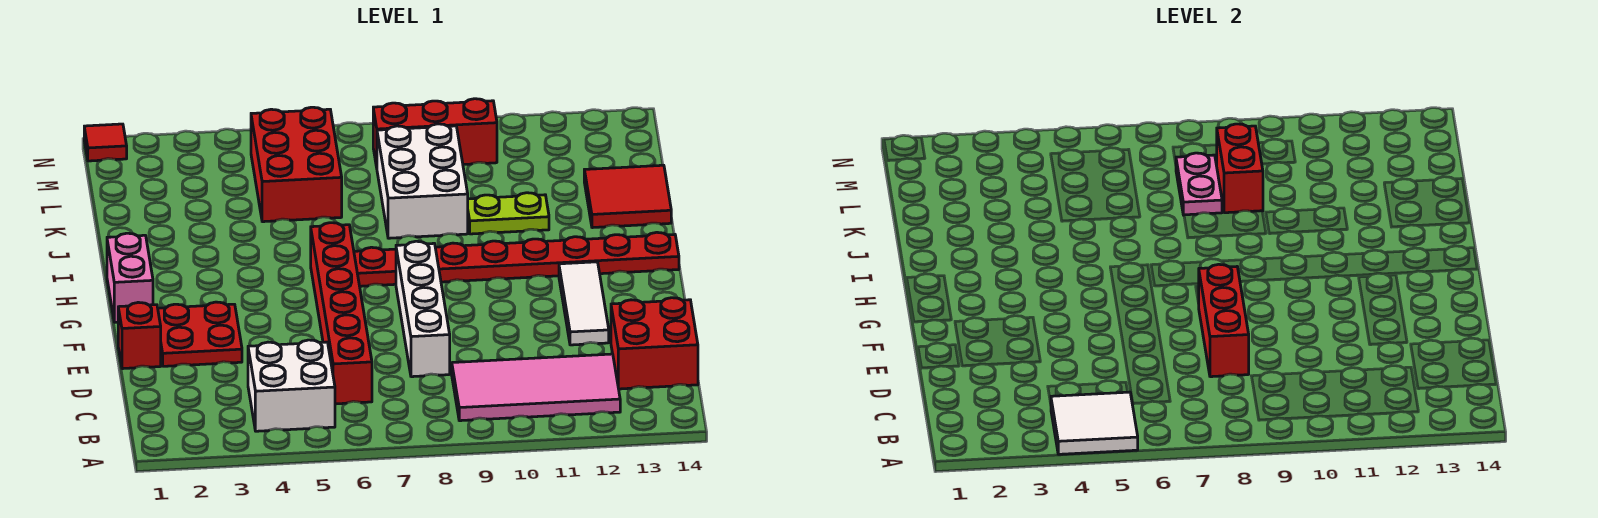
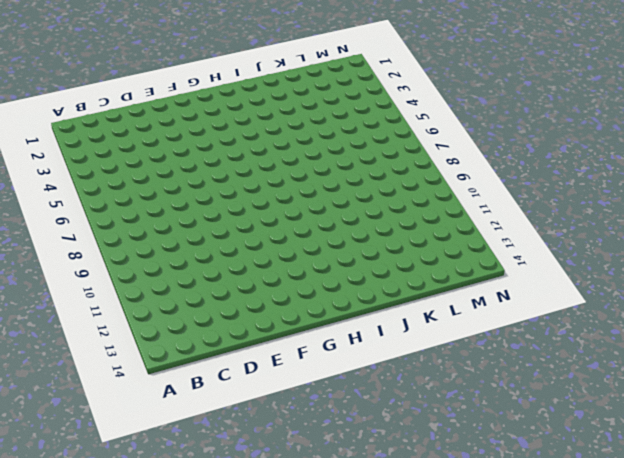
none -> white brick B4:C5 level 1
none -> pink tile B9:C12 level 1
none -> red brick C6:H6 level 1

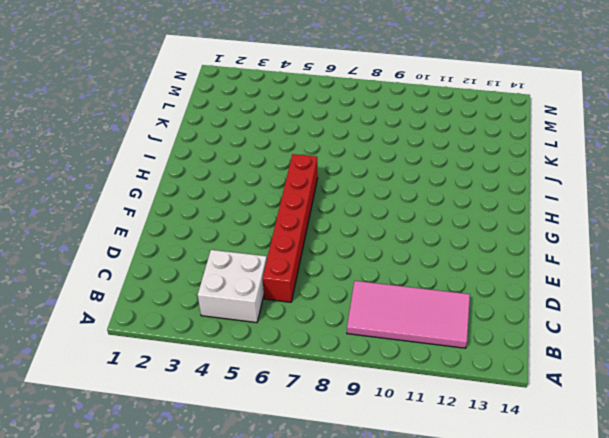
none -> red brick C13:D14 level 1
none -> white brick D8:G8 level 1
none -> red brick E1 level 1

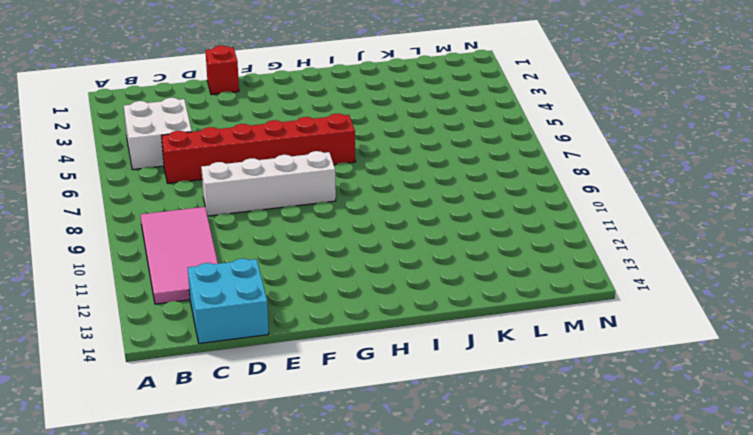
cyan brick C13:D14 level 1 -> red brick C13:D14 level 1
none -> red plate E2:F3 level 1
none -> white tile E12:G12 level 1
none -> pink brick G1:H1 level 1

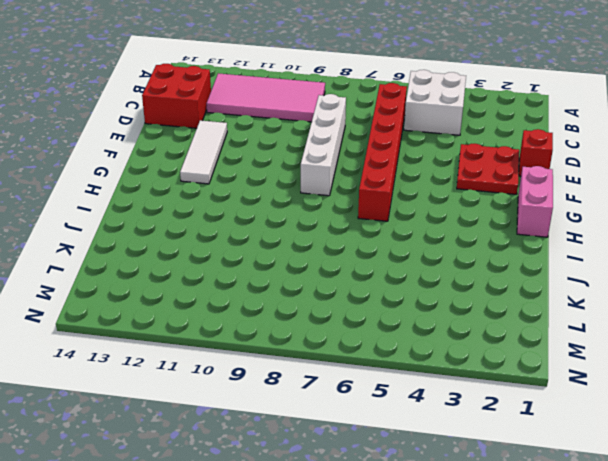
none -> red plate H7:H14 level 1
none -> white brick J8:L9 level 1
none -> lime plate J10:J11 level 1

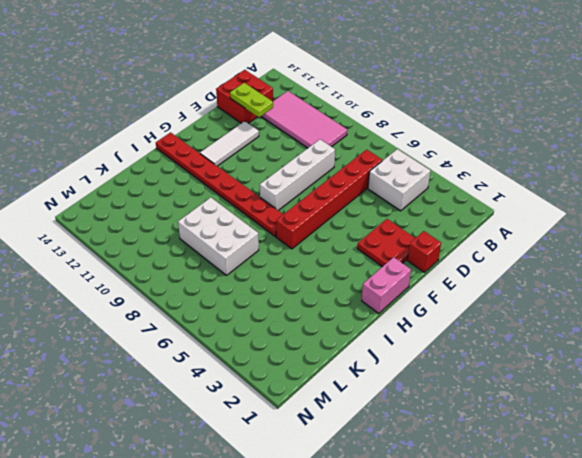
lime plate D12:D13 level 2 -> lime plate J10:J11 level 1
white brick J7:K9 level 1 -> white brick J8:L9 level 1
none -> red tile J13:K14 level 1
none -> red brick K5:M6 level 1
none -> red brick M8:M10 level 1

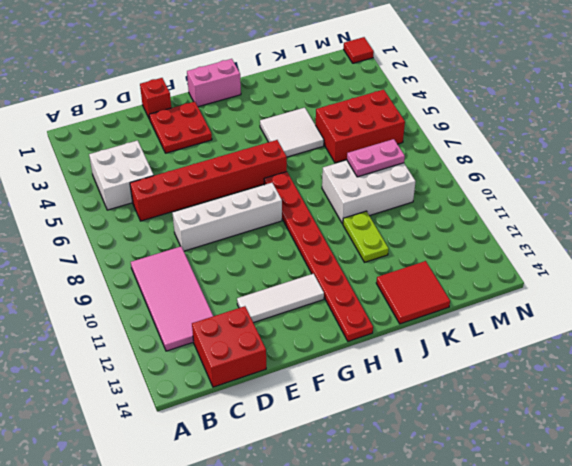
white tile I4:J5 level 1 -> white tile A4:B5 level 2
none -> red brick M8:M10 level 1
none -> red brick D8:F8 level 2
none -> red brick K9:L9 level 2

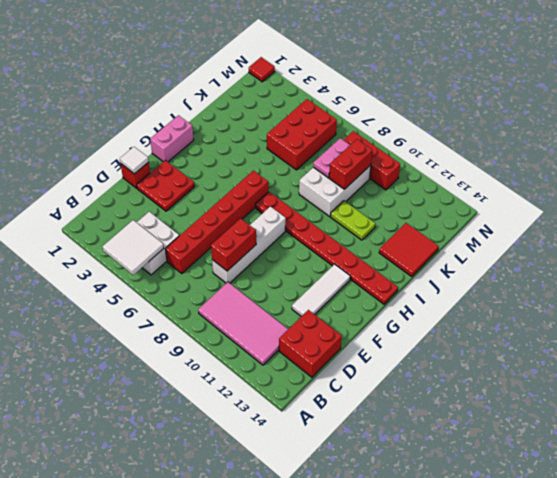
red brick D8:E8 level 2 -> red brick D8:F8 level 2
white tile E1 level 2 -> none

